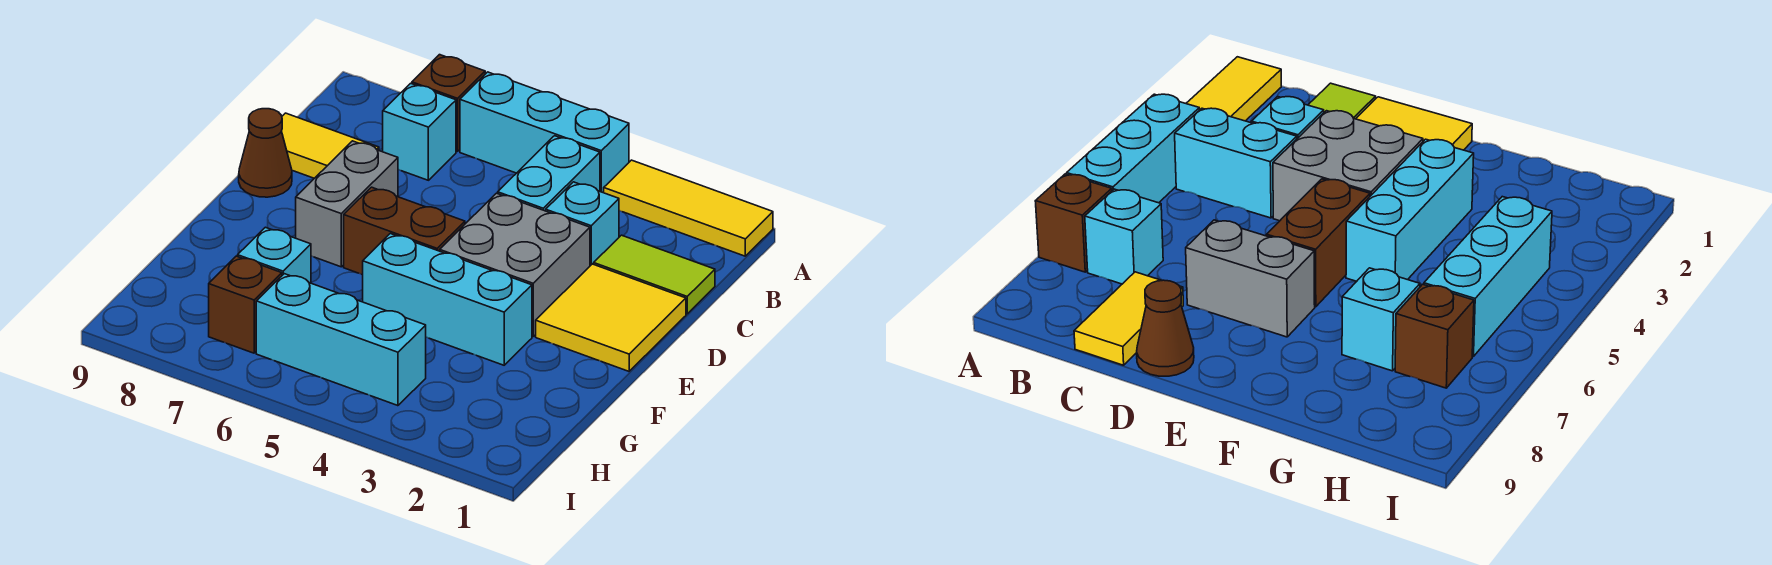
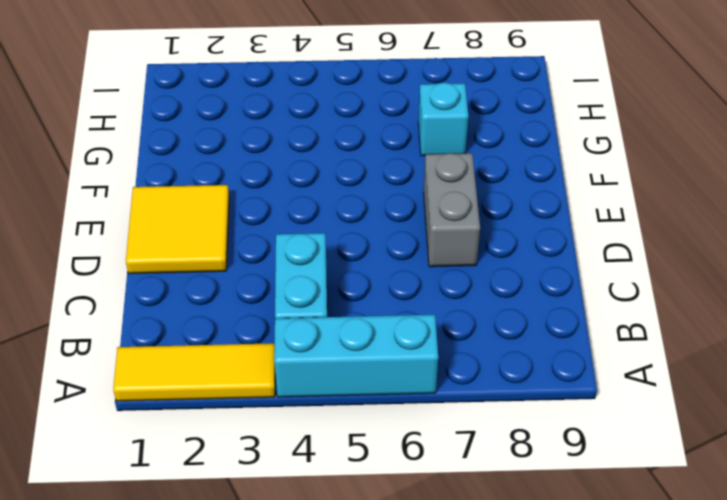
none -> brown brick A7 level 1
none -> cyan brick B7 level 1
none -> lime tile C1:C2 level 1

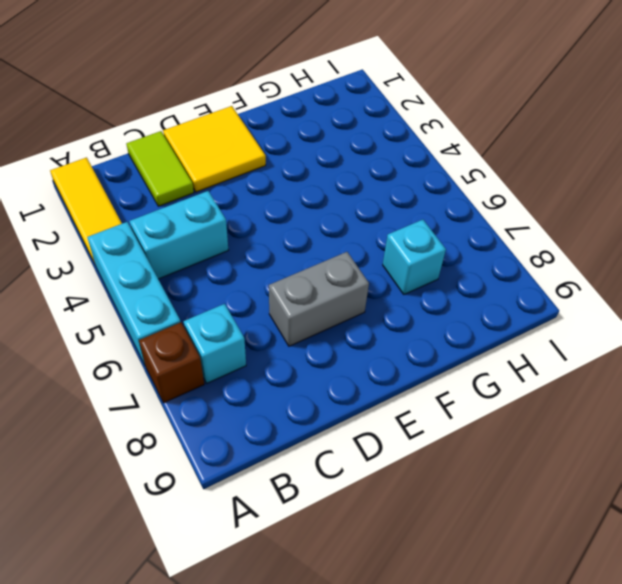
none -> cyan brick C3 level 1
none -> yellow tile C8:C9 level 1
none -> grey brick D3:E4 level 1

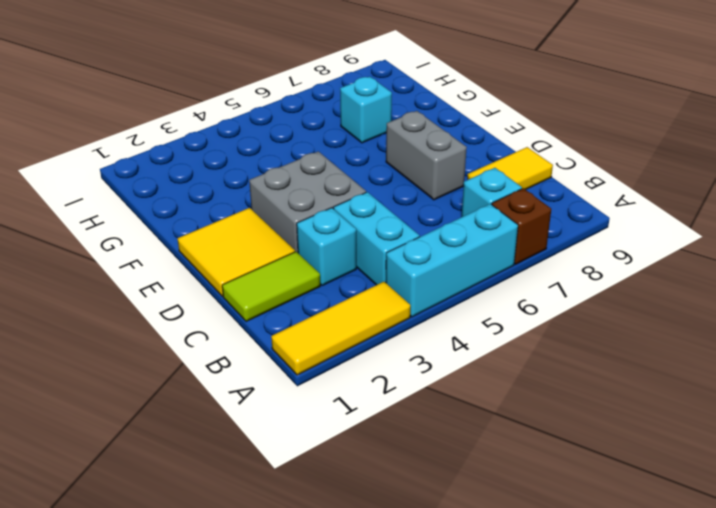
none -> brown cone D9 level 1
none -> brown brick E5:E6 level 1
none -> cyan brick F3:F5 level 1

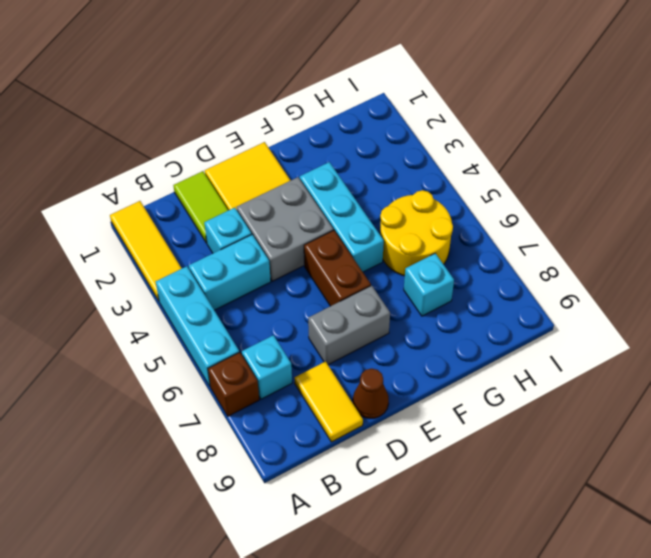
yellow round brick G5:H6 level 1 -> cyan brick H4:H6 level 1
none -> brown brick H7 level 1

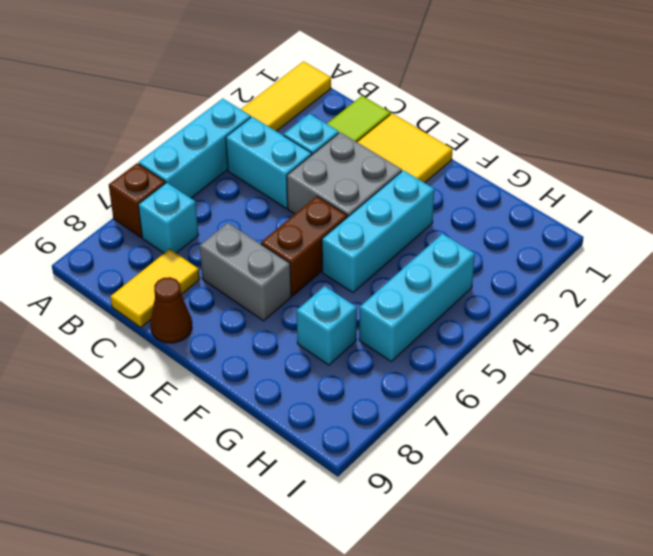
none -> brown brick H7 level 1

